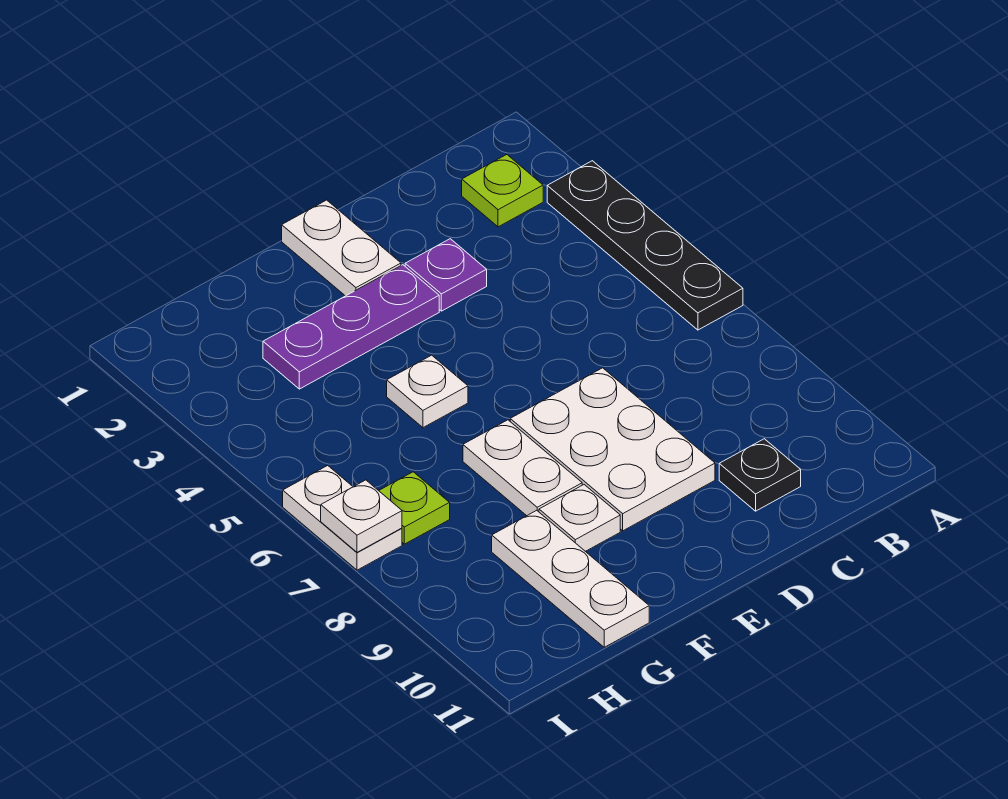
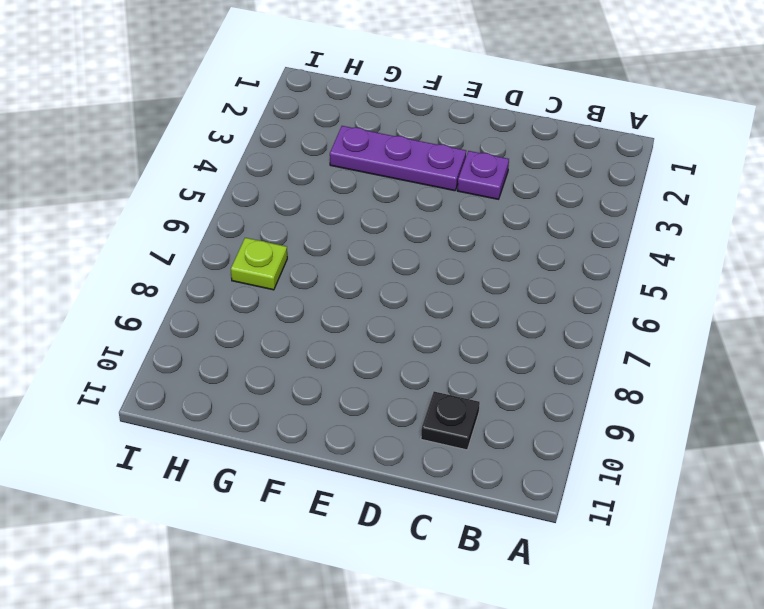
none -> black plate A3:A6 level 1
none -> lime plate B2 level 1
none -> white plate D7:E9 level 1

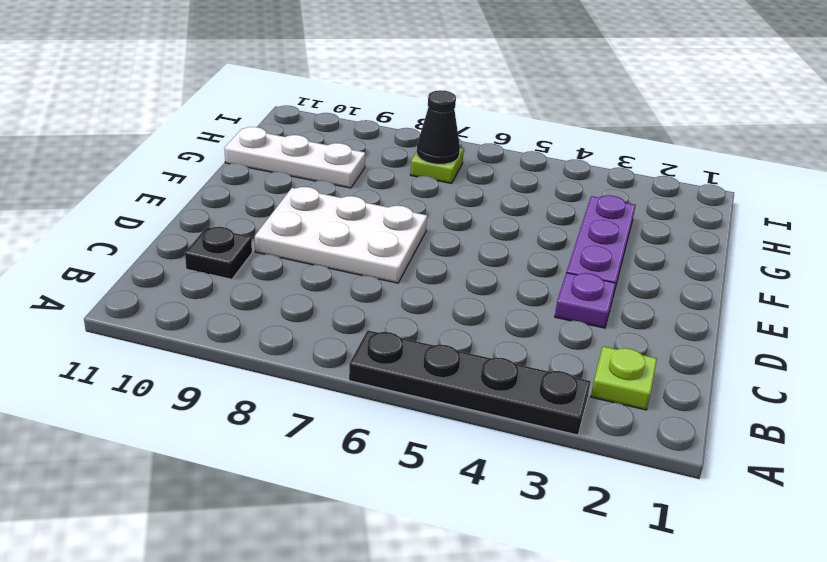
black cone H7 level 2 -> none
none -> white plate E1:E2 level 1
none -> white plate F5 level 1
none -> white plate F7:F8 level 1

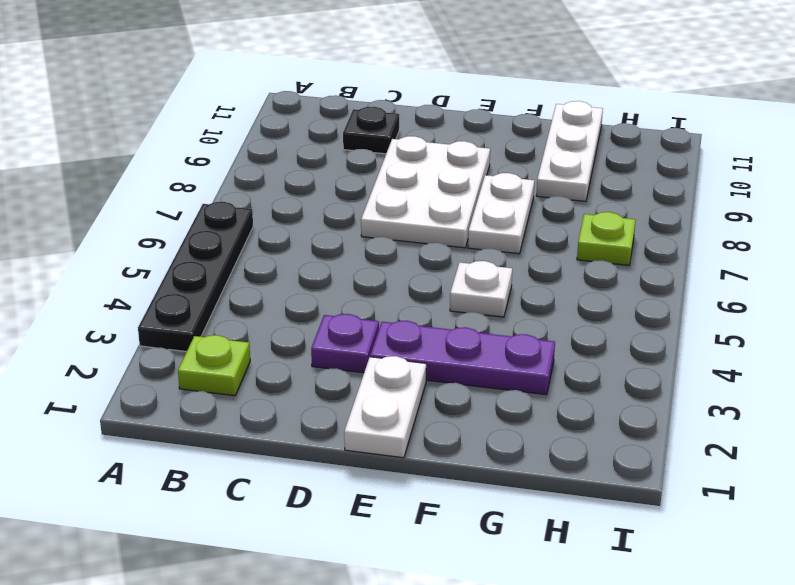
none -> white plate F9 level 1
none -> white plate I6:I7 level 1
none -> white plate I7 level 2

